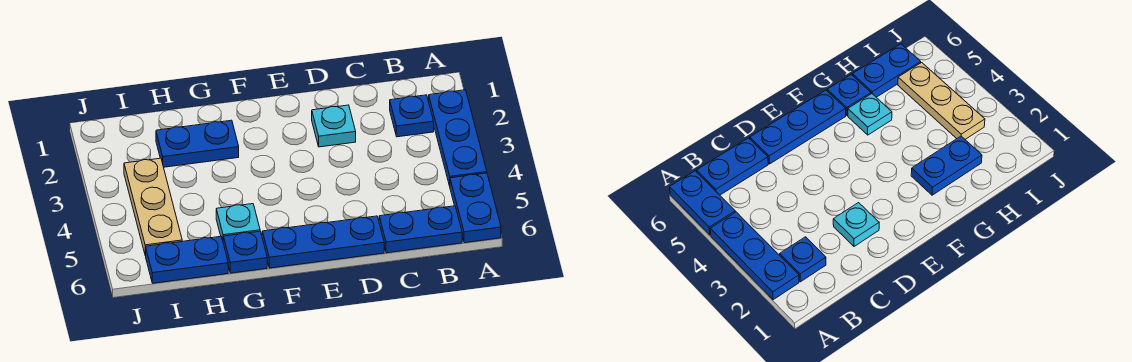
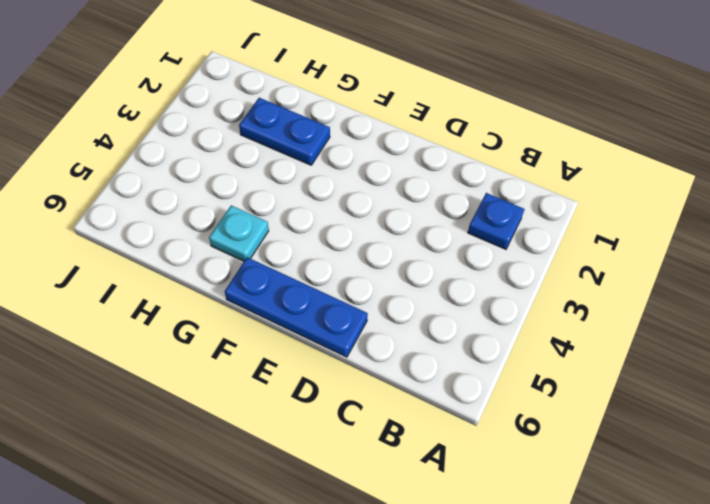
none -> blue plate A2:A4 level 1
none -> blue plate A5:A6 level 1

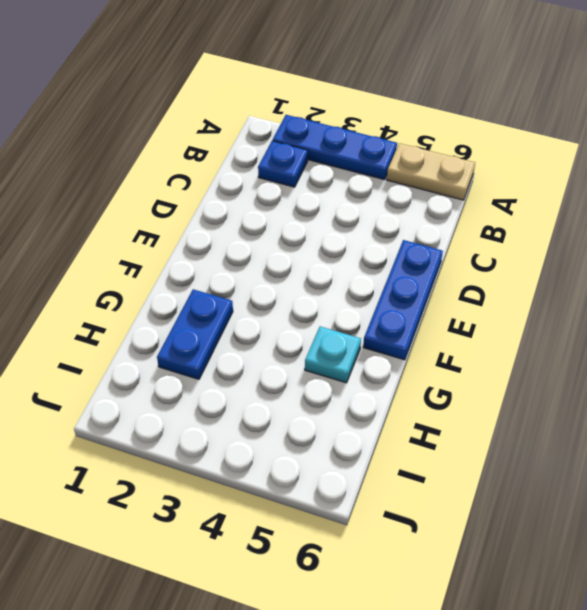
tan plate A5:A6 level 1 -> blue plate A5:A6 level 1
none -> blue plate B6:C6 level 1
none -> cyan plate D2 level 1

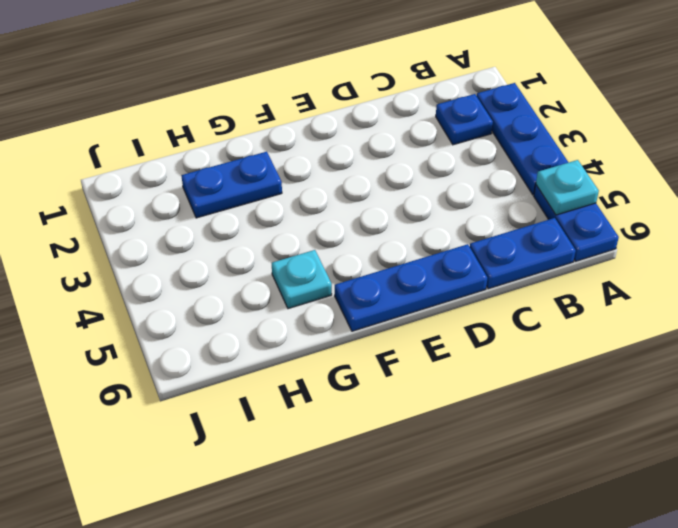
cyan plate A5 level 2 -> cyan plate D2 level 1
none -> blue plate G6 level 1
none -> blue plate H6:I6 level 1

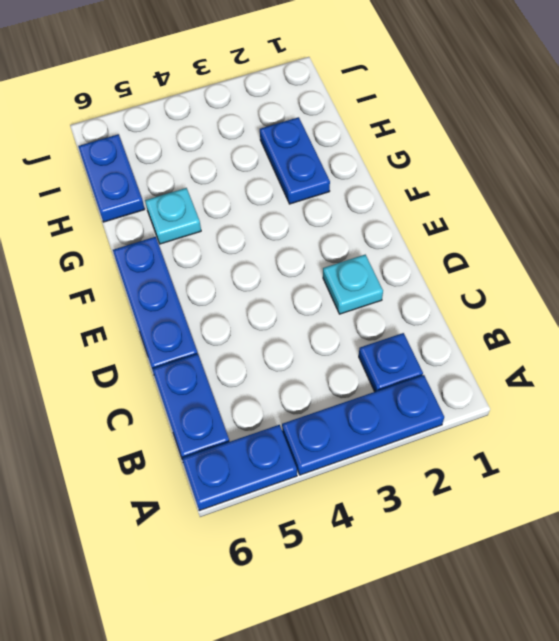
none -> blue plate G6 level 1
none -> tan plate I3:I5 level 1

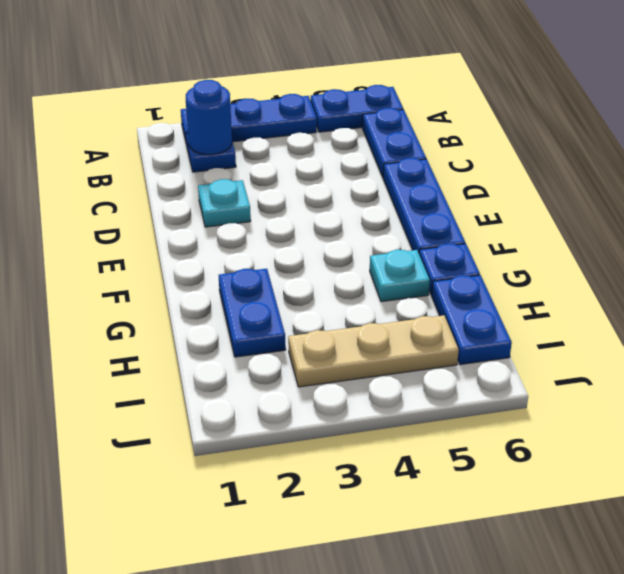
blue round brick B2 level 2 -> none

